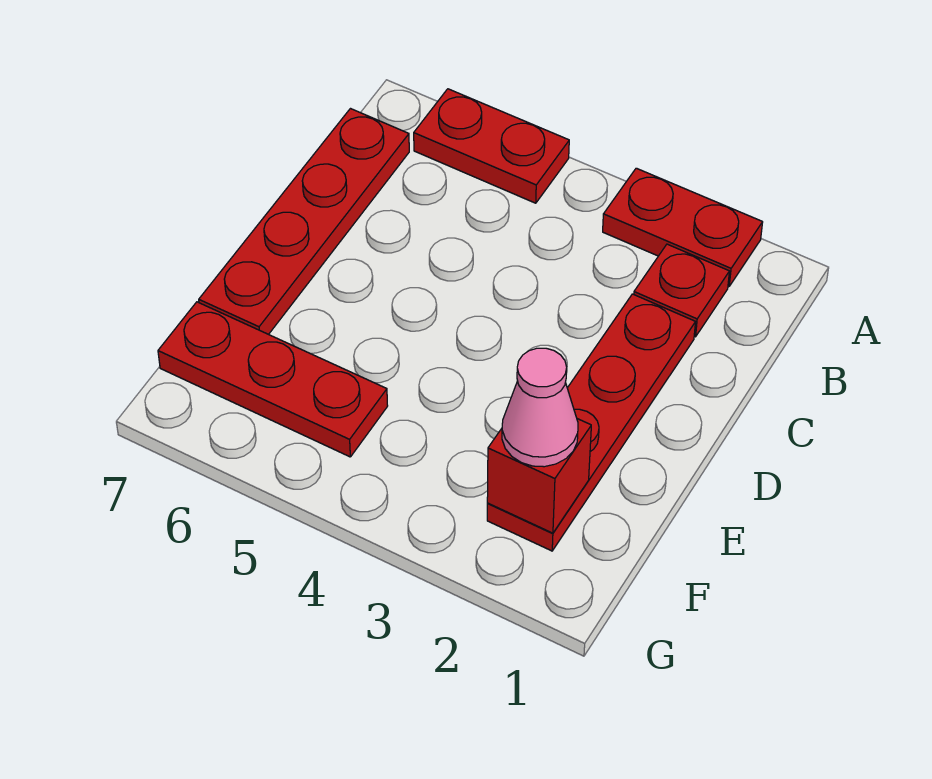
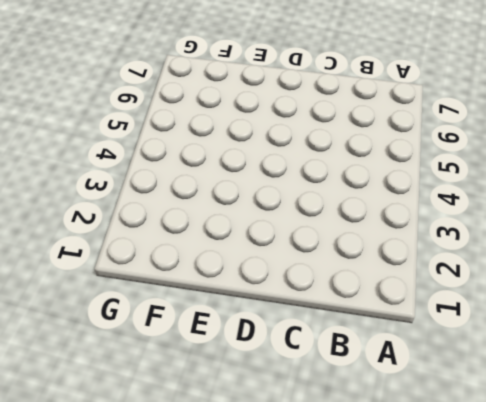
none -> red plate A2:A3 level 1
none -> red plate A5:A6 level 1

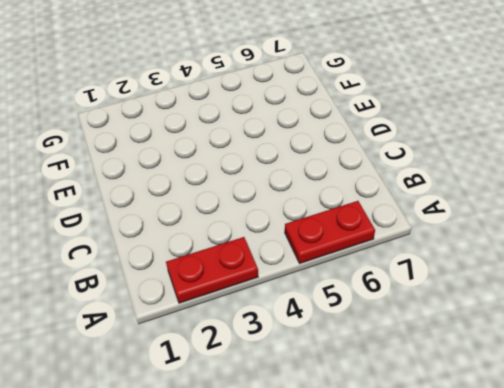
none -> red plate B2 level 1
none -> red plate B7:E7 level 1

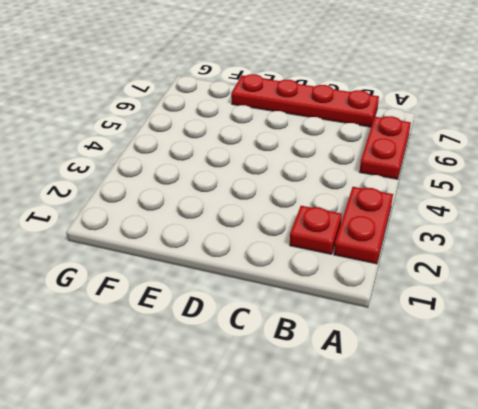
none -> red plate C2:F2 level 1
none -> red plate F5:F7 level 1

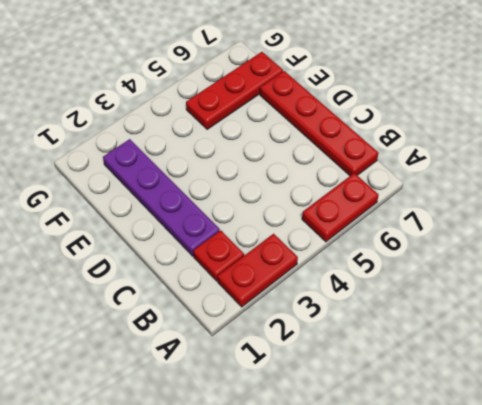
purple plate C2:F2 level 1 -> red plate C2:F2 level 1
none -> red brick F2 level 2
none -> pink cone F2 level 3

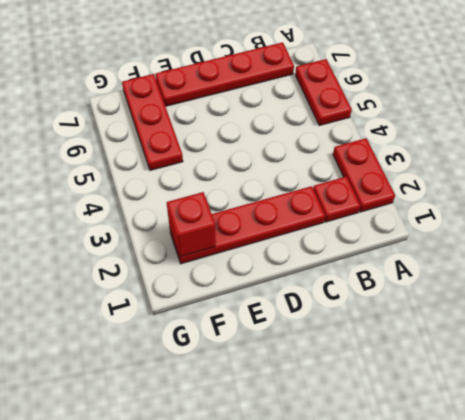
none -> pink cone F2 level 3

